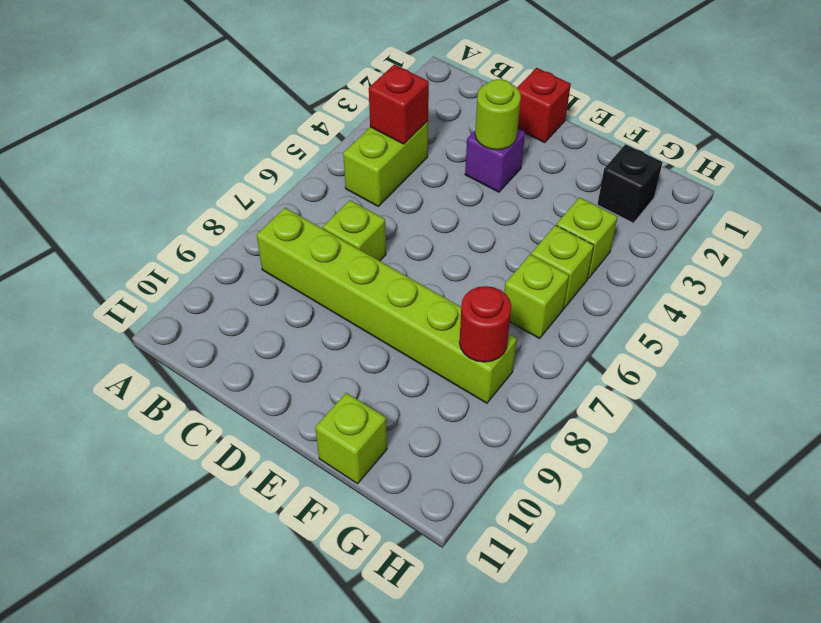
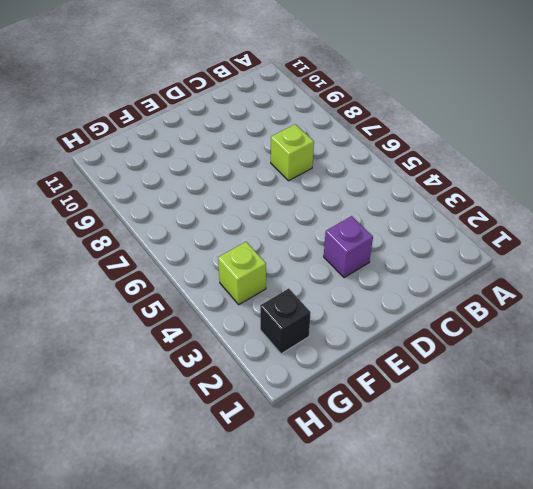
none -> lime brick B4:B5 level 1
none -> lime brick B8:G8 level 1
none -> red brick D1 level 1

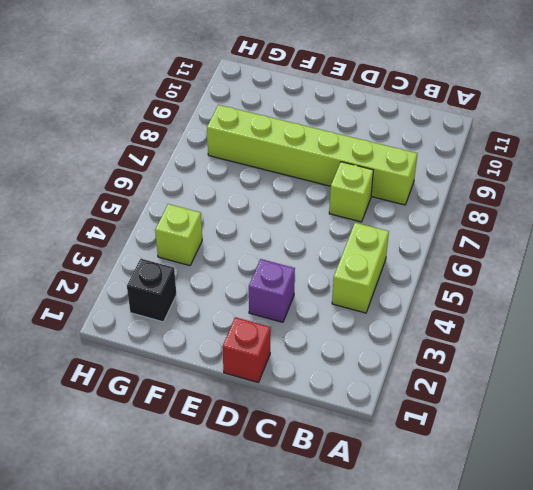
none -> lime brick F11 level 1
none -> lime brick G5 level 1
none -> lime brick G6 level 1

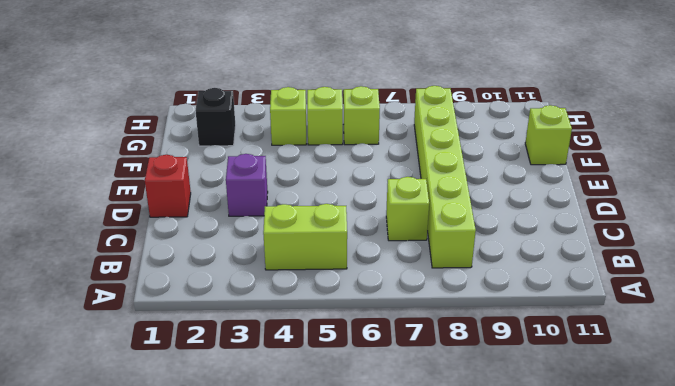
none -> red brick B4 level 2
none -> lime round brick D3 level 2
none -> red round brick G8 level 2

